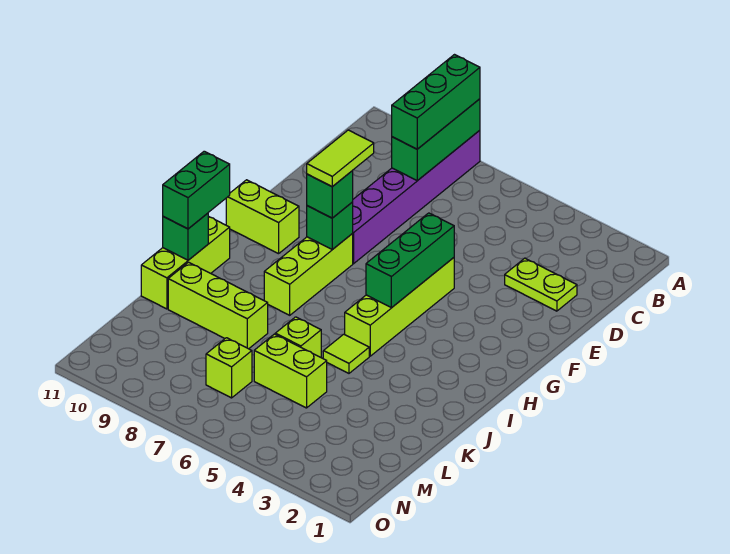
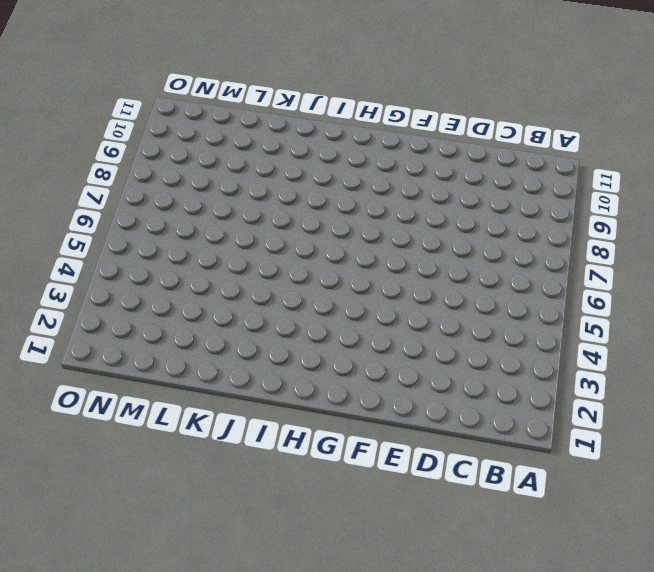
none -> purple brick A8:F8 level 1
none -> lime plate D2:D3 level 1
none -> lime brick F5:I5 level 1

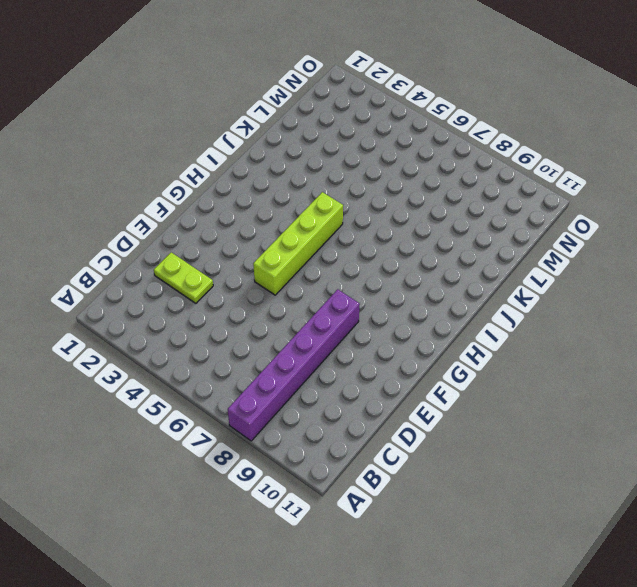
none -> lime brick G8:I8 level 1
none -> lime brick G10:G11 level 1
none -> lime brick I11:K11 level 1

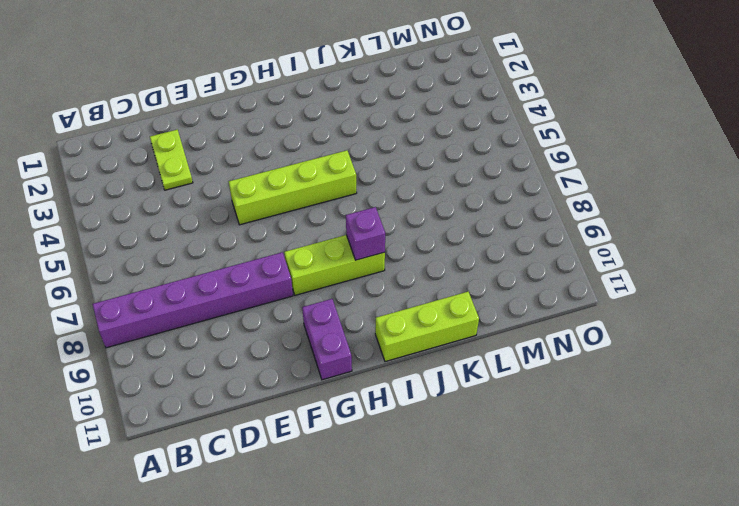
purple brick G10:G11 level 1 -> lime brick G10:G11 level 1
purple brick I8 level 2 -> none
none -> lime tile J5 level 1
none -> lime brick K6 level 1
none -> lime brick K8:K10 level 1

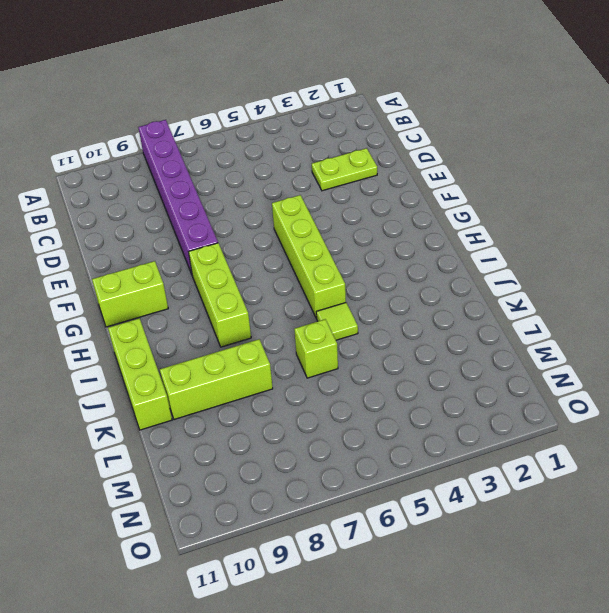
none -> lime brick L5:L6 level 1
none -> lime brick M7 level 1
none -> green brick A8:C8 level 2

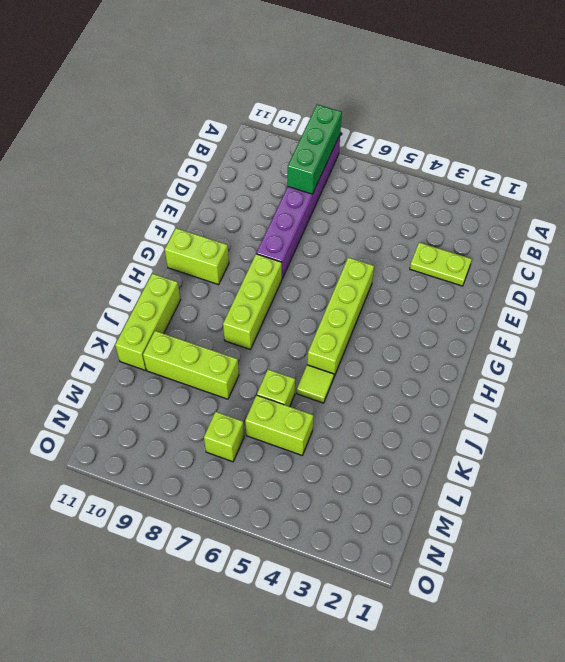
none -> green brick F5:H5 level 2
none -> green brick G8 level 2
none -> green brick J11 level 2

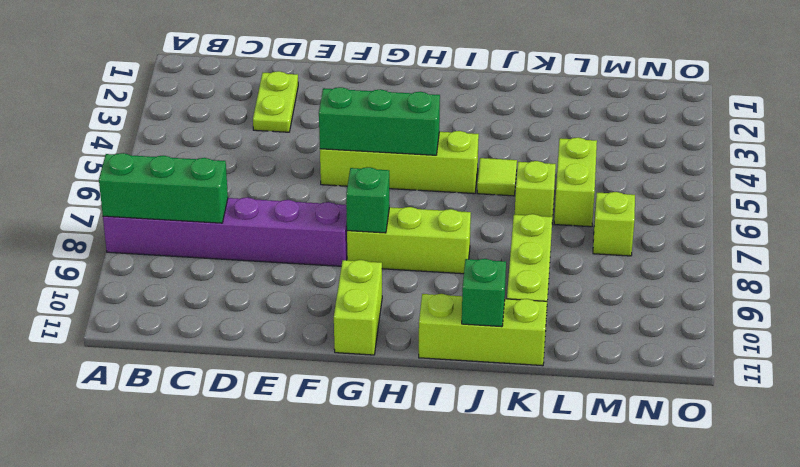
none -> green brick A8:C8 level 3
none -> green brick G8 level 3
none -> green brick I11:J11 level 3

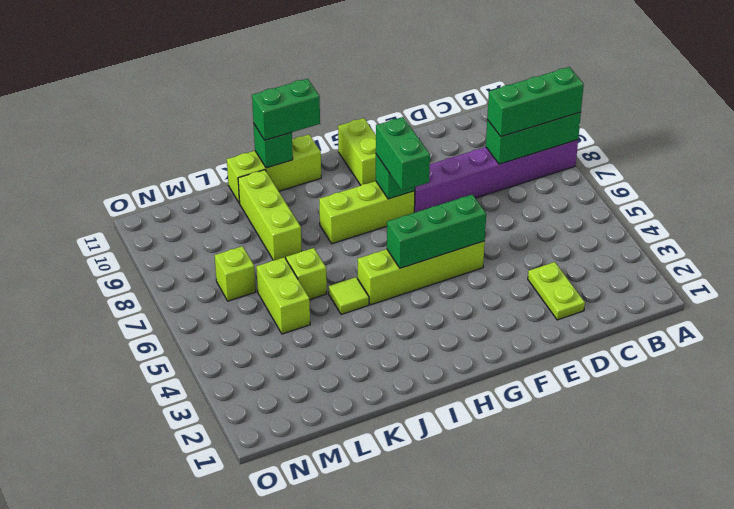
green brick G7:G8 level 3 -> green brick G8 level 3
none -> lime tile F8:G8 level 4

